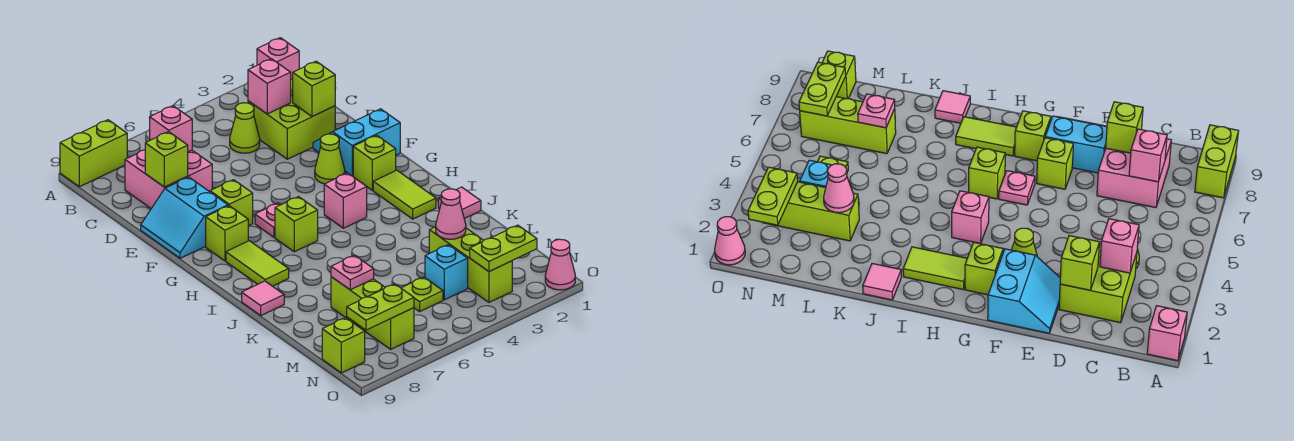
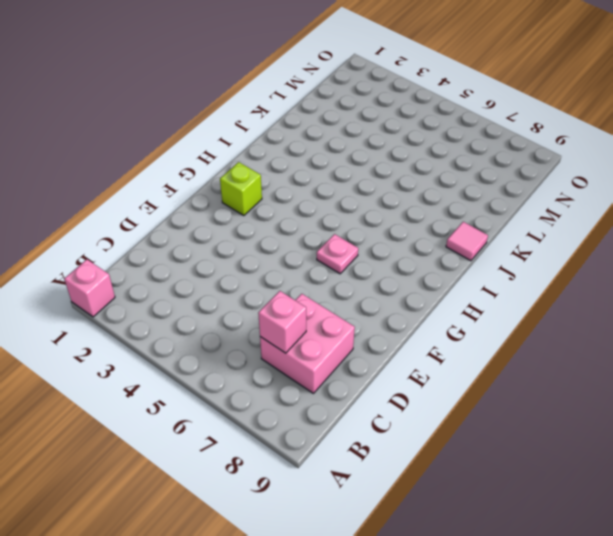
none -> lime brick A8:A9 level 1
none -> lime brick C2:D3 level 1
none -> lime cone C4 level 1
none -> cyan slope E1:F2 level 1 top F

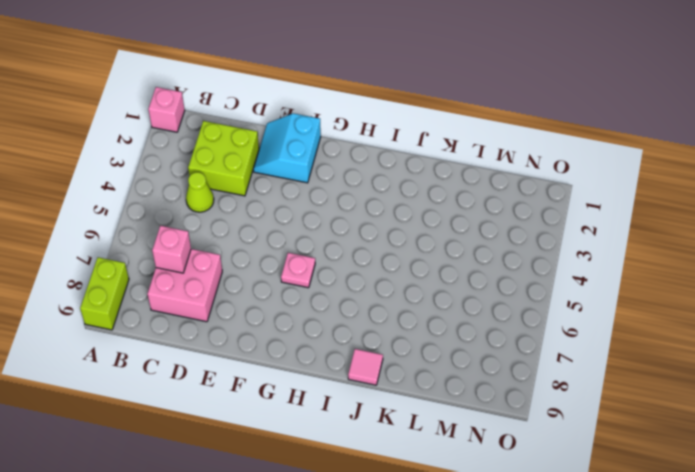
none -> cyan slope E8:F9 level 1 top 8
none -> lime cone F3 level 1
none -> lime brick F7 level 1
none -> lime brick G2 level 1

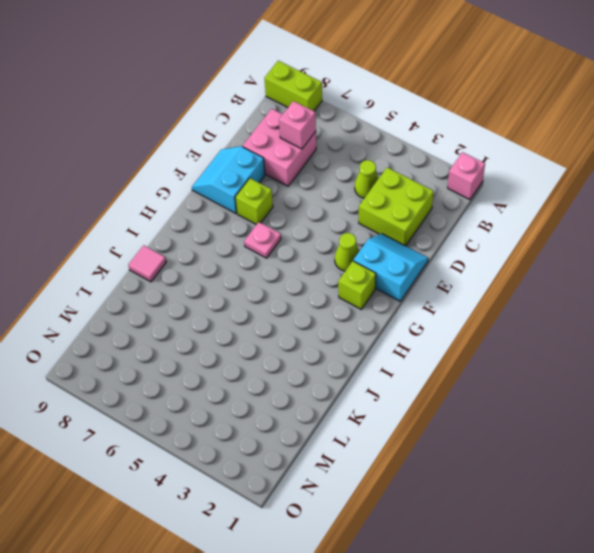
none -> lime brick G8 level 1
none -> lime tile H2:I2 level 1
none -> pink brick H4 level 1
none -> lime brick H6 level 1

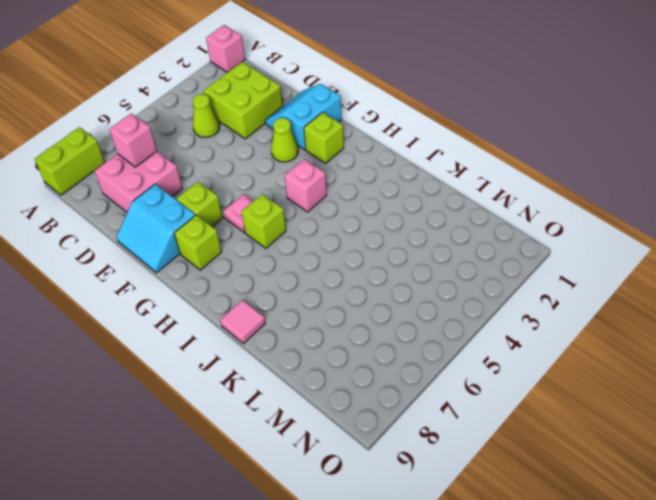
none -> lime tile H2:I2 level 1
none -> lime tile H8:I8 level 1
none -> pink tile J1 level 1
none -> lime brick L3:N3 level 1

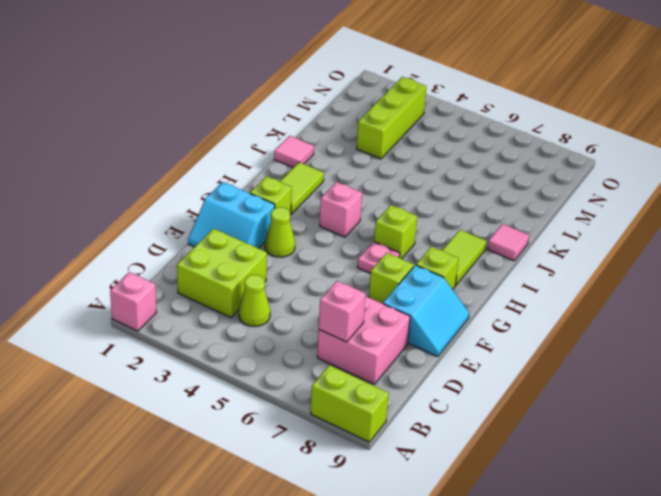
none -> lime brick L7:N7 level 1
none -> cyan brick M4 level 1
none -> lime plate M5 level 1
none -> lime brick N9 level 1

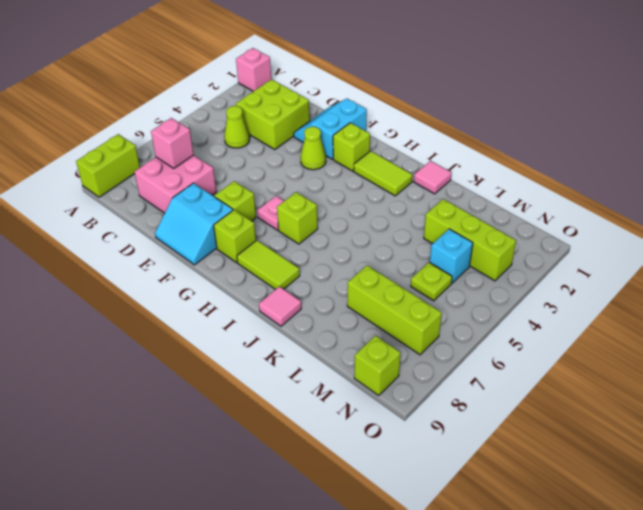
none -> pink brick H4 level 1
none -> pink cone O1 level 1
none -> pink brick C3 level 2
none -> lime brick D2 level 2

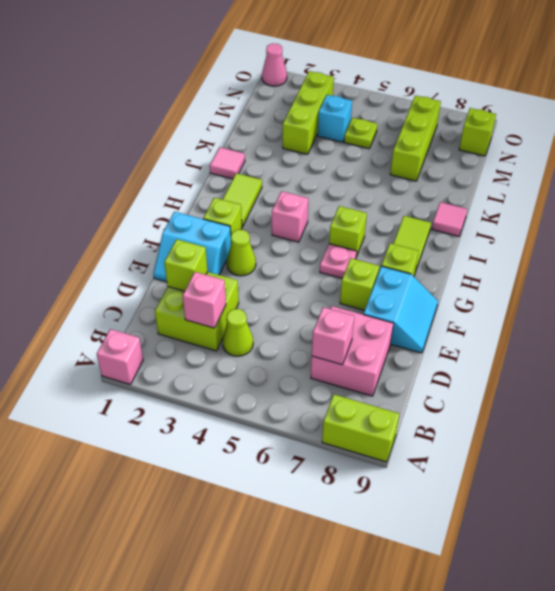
none -> lime brick D8 level 2
none -> pink cone L3 level 2
none -> pink plate L7 level 2
none -> lime plate N2:N3 level 2

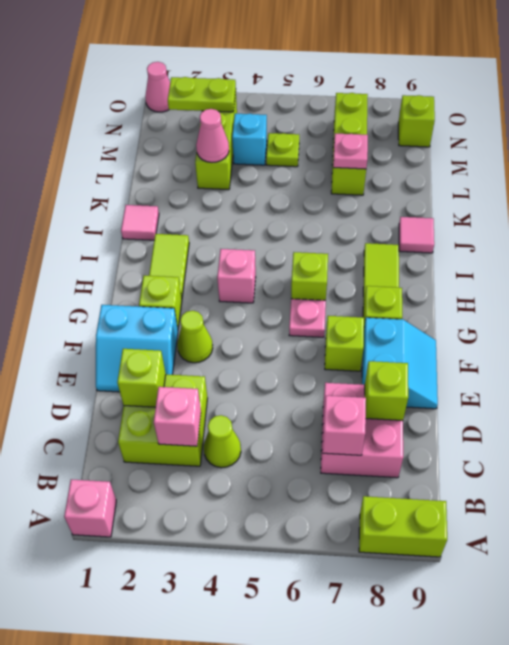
none -> lime plate N7:N8 level 2

